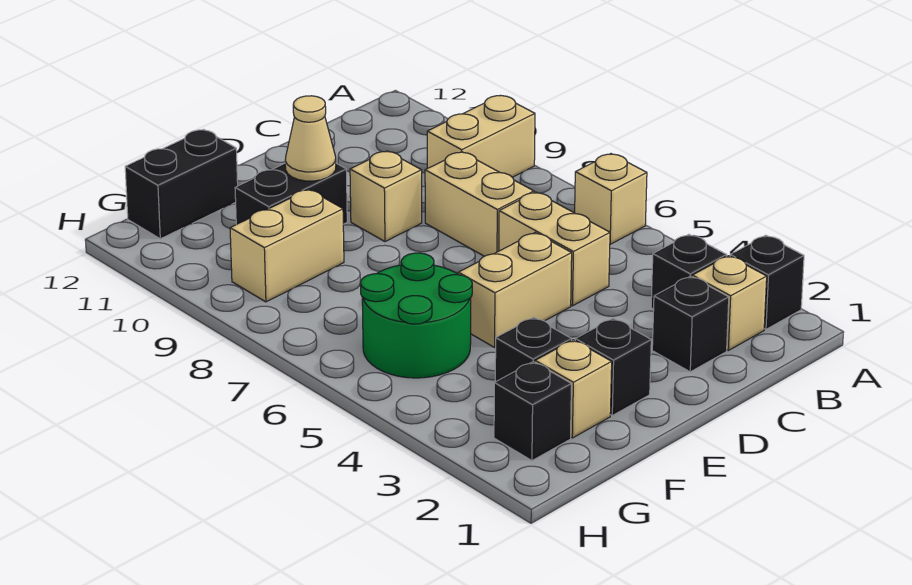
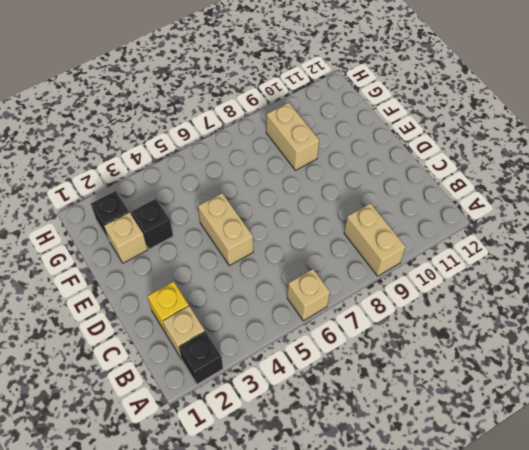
yellow brick C2 level 1 -> black brick C2 level 1
none -> black brick B3 level 1
none -> tan brick C5:C6 level 1
none -> tan brick C7:C8 level 1

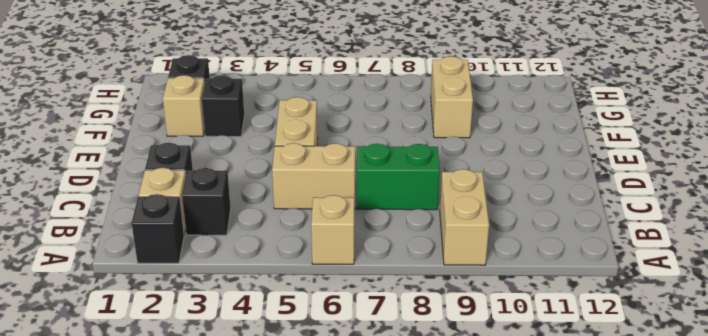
green brick C7:C8 level 1 -> tan brick C7:C8 level 1
none -> tan brick D9 level 1
none -> black brick E2 level 1
none -> black brick E10:F10 level 1

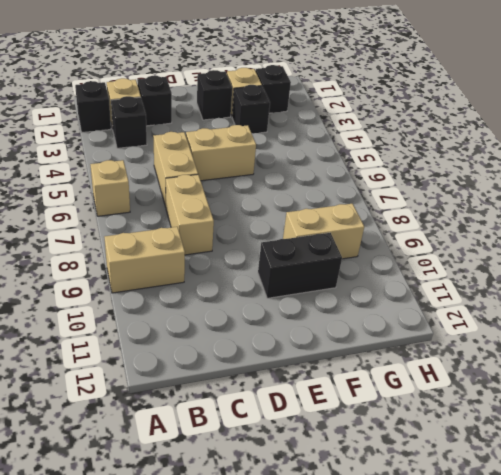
none -> tan brick D9 level 1
none -> green round brick F5:G6 level 1
none -> black brick F12:G12 level 1

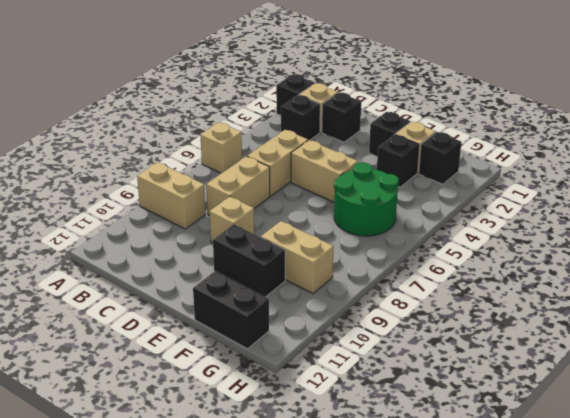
none -> tan cone E10 level 2

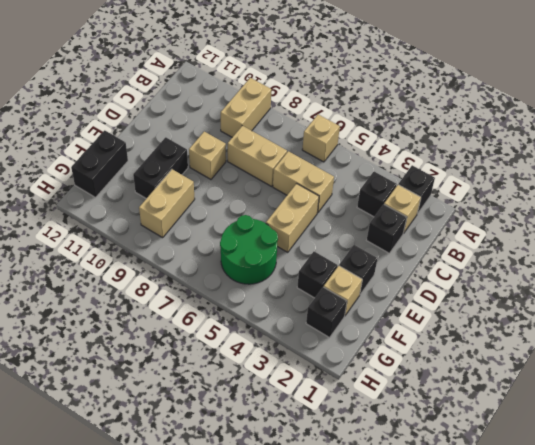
none -> tan cone E10 level 2

